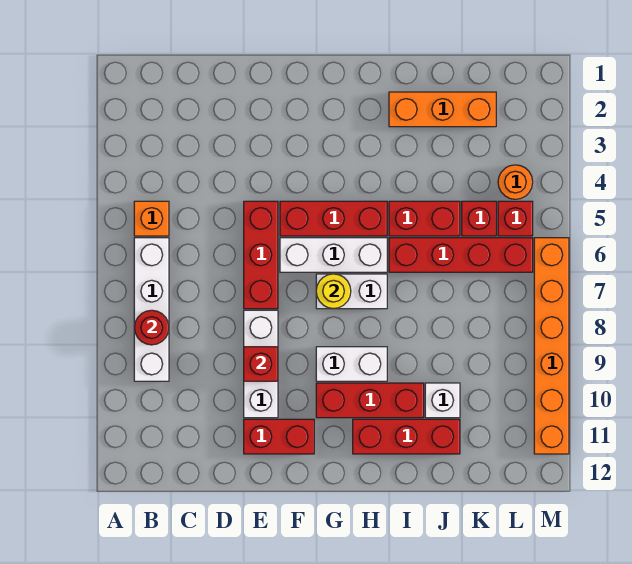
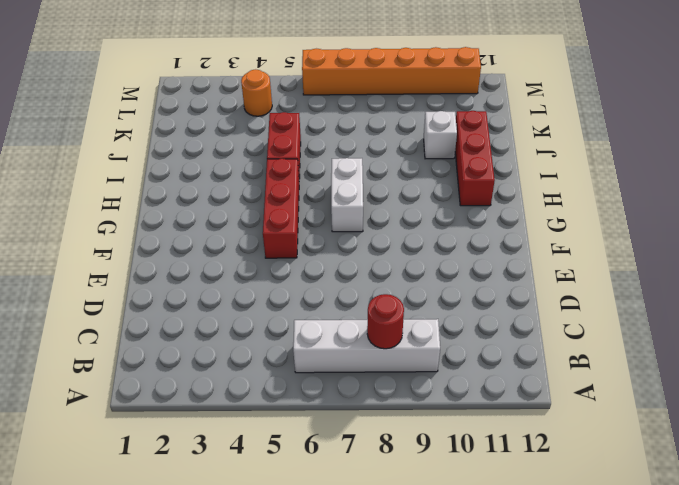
none -> orange brick B5 level 1
none -> red brick E5:E7 level 1
none -> white brick E8:E10 level 1

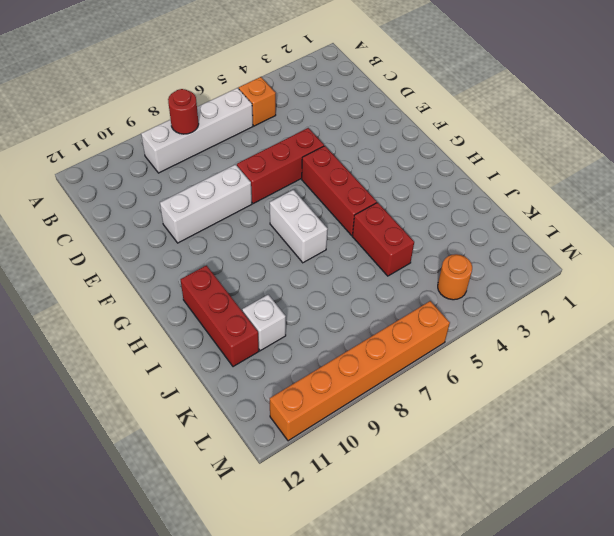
none -> red brick E11:F11 level 1
none -> white brick F6:H6 level 1
none -> white brick G9:H9 level 1

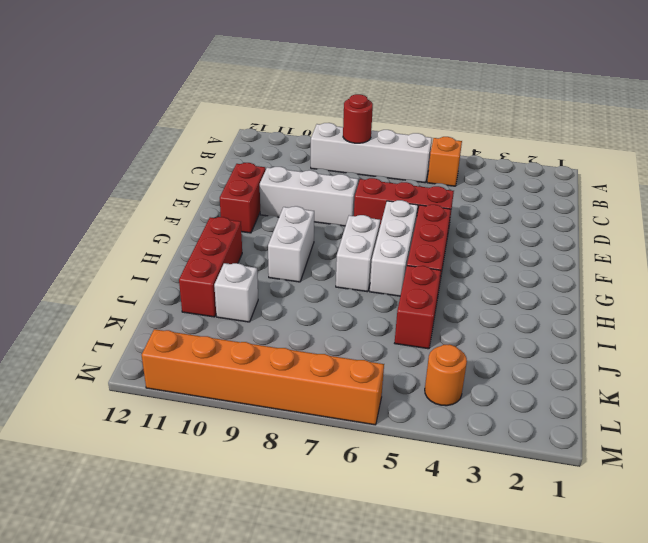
none -> red brick G10:I10 level 1
none -> orange brick I2:K2 level 1
none -> red brick I6:L6 level 1

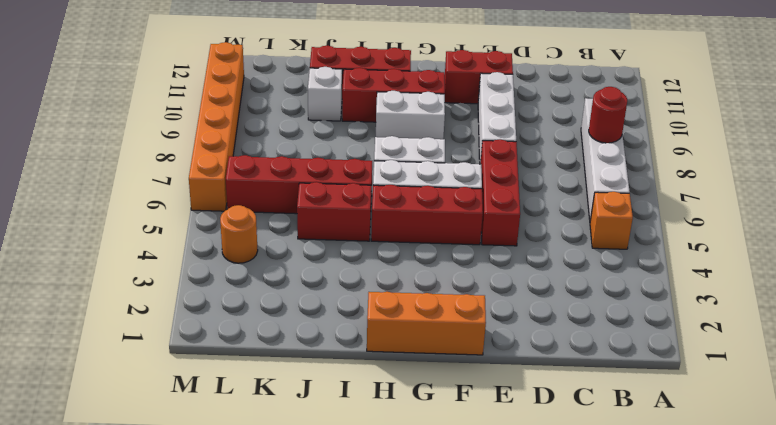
orange brick F1:H1 level 1 -> orange brick I2:K2 level 1
none -> red brick K5 level 1
none -> red brick L5 level 1
none -> red brick E9 level 2

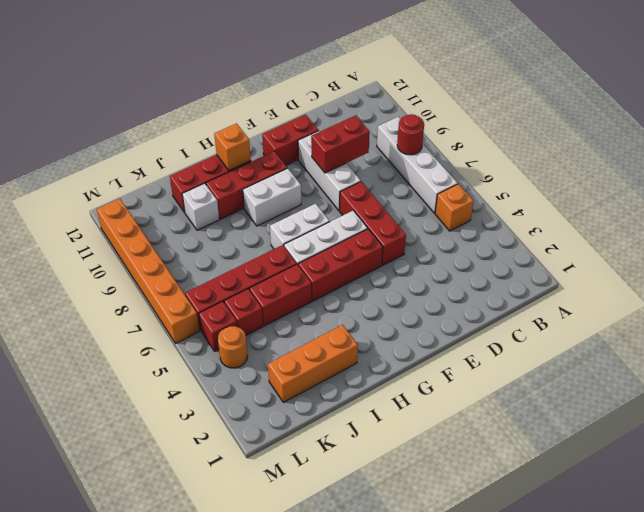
red brick D9:E9 level 2 -> red brick E9 level 2
orange brick H11 level 2 -> none
none -> yellow round brick G7 level 2

